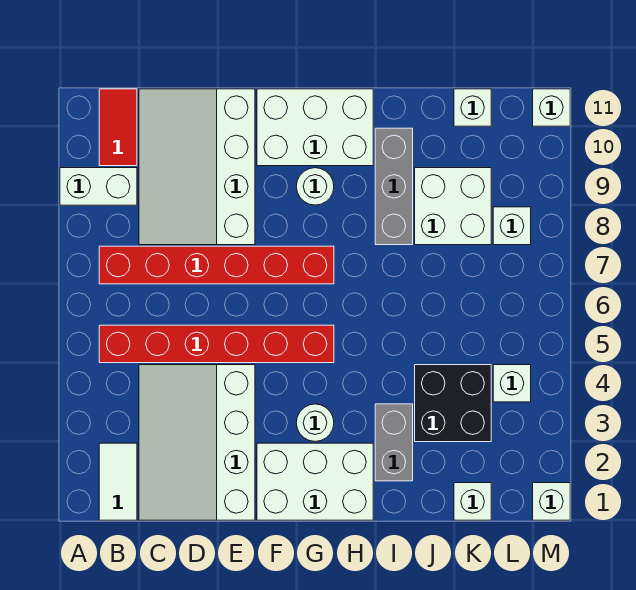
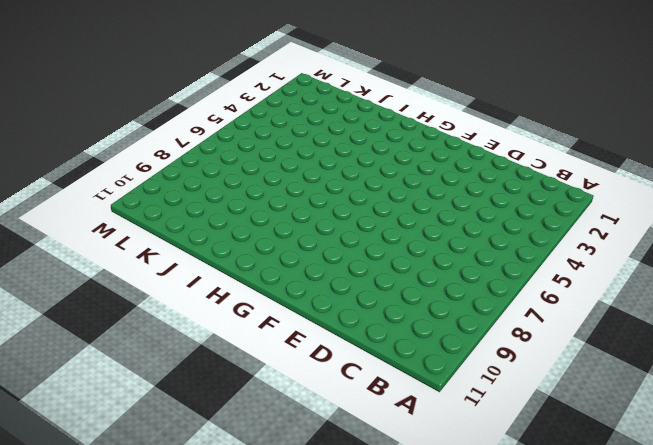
none -> white brick A9:B9 level 1
none -> white tile B1:B2 level 1
none -> red brick B5:G5 level 1

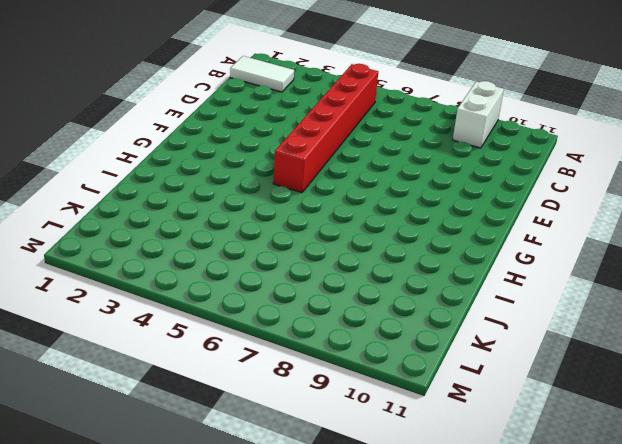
none -> red brick B7:G7 level 1
none -> red tile B10:B11 level 1
none -> white slope C1:E4 level 1 top E

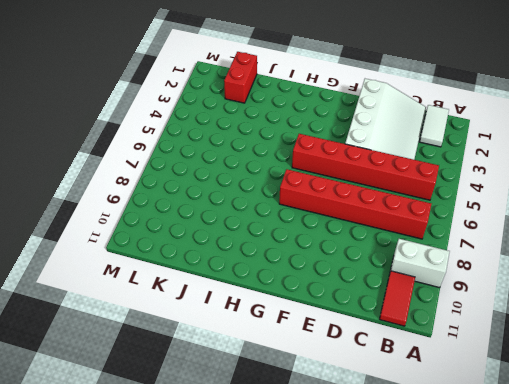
red brick K1:K2 level 1 -> white brick K1 level 1
none -> white slope C8:E11 level 1 top E
none -> white brick F1:H2 level 1
none -> white brick F10:H11 level 1

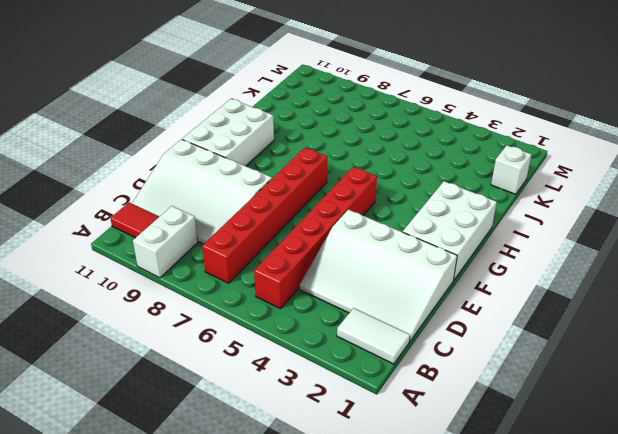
none -> white round brick G3 level 1
none -> white round brick G9 level 1
none -> grey brick I2:I3 level 1

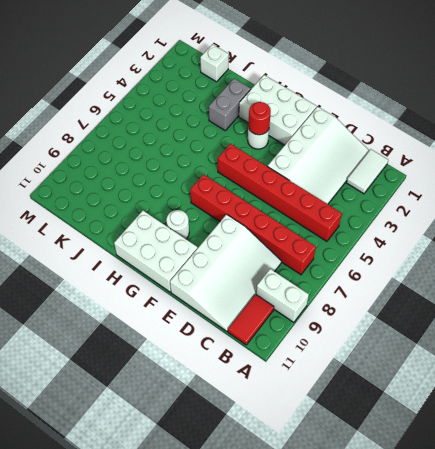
red round brick G3 level 2 -> none
none -> grey brick I8:I10 level 1
none -> black brick J3:K4 level 1
none -> white brick J8:K9 level 1

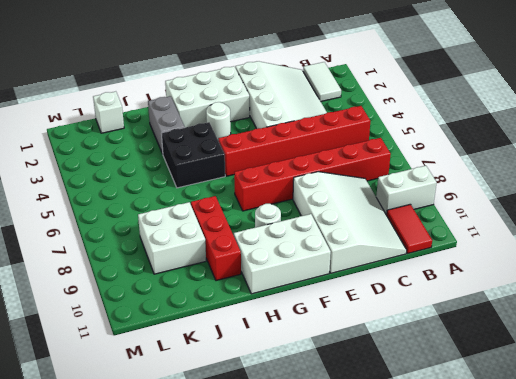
black brick H4:I5 level 1 -> black brick J3:K4 level 1
red brick I8:I10 level 1 -> grey brick I8:I10 level 1
none -> white brick K11 level 1
none -> white brick L4 level 1
none -> white brick L8 level 1

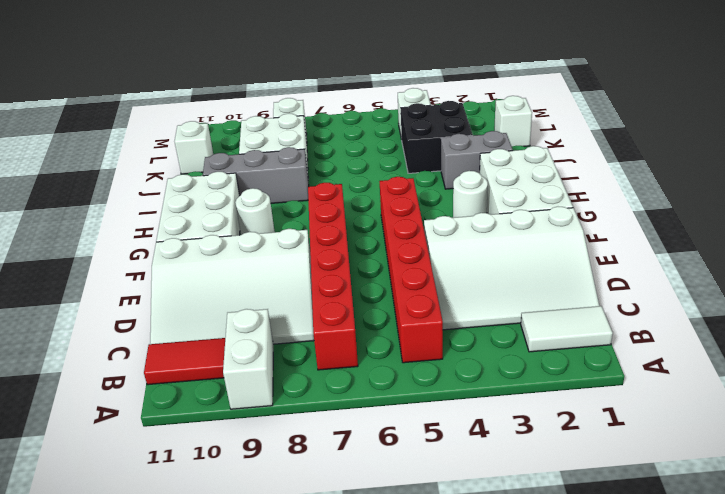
none -> white brick M1 level 1
none -> white brick M11 level 1

